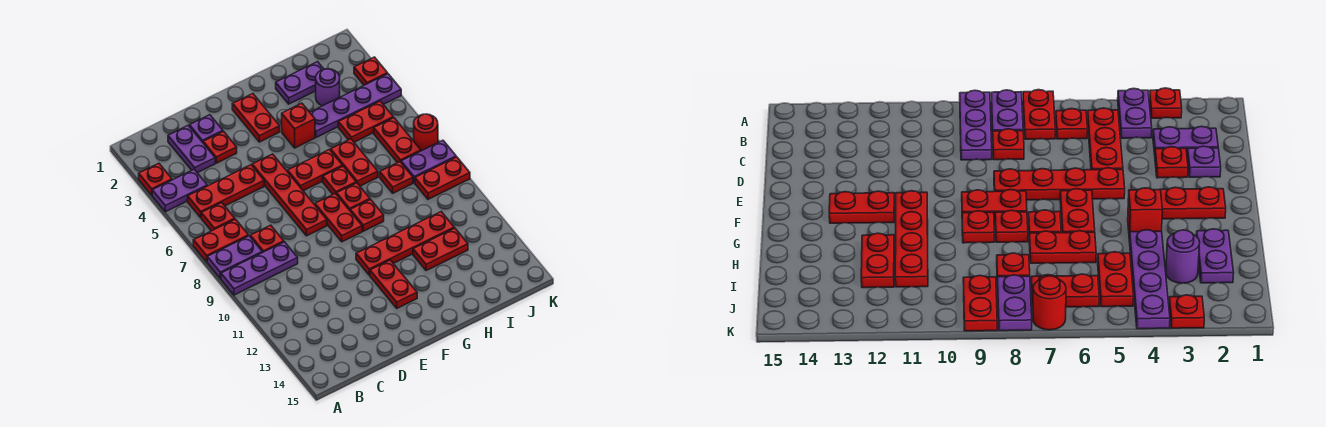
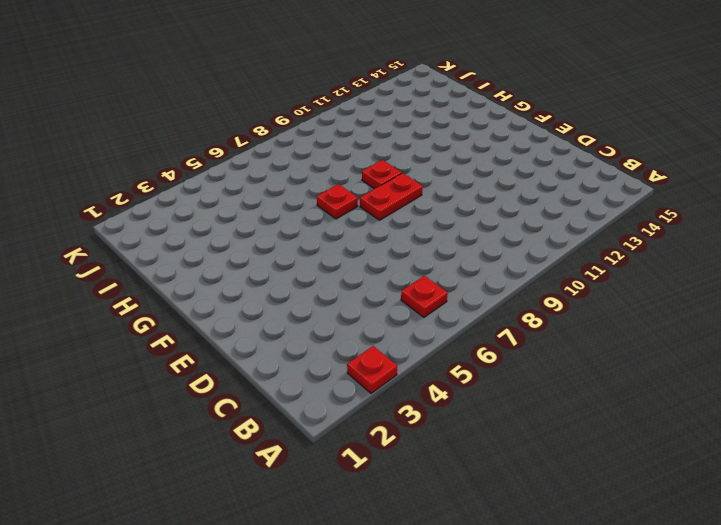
none -> purple plate A4:B4 level 1
none -> red plate A7:B7 level 1
none -> purple plate A8:B8 level 1
none -> purple plate A9:C9 level 1

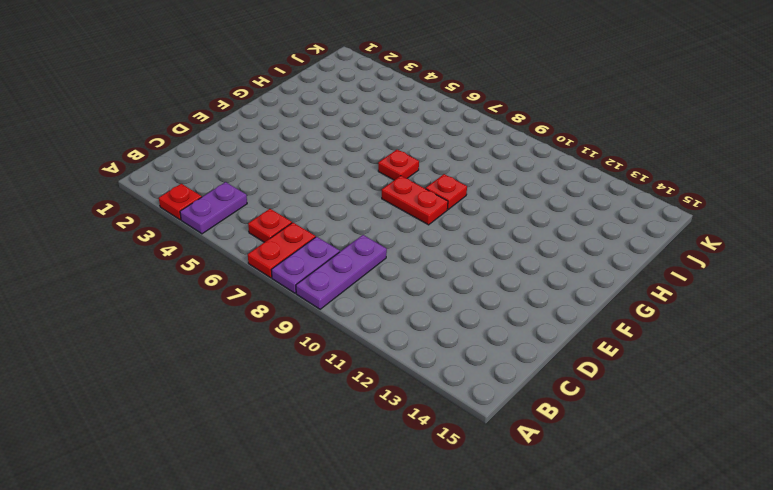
none -> red plate B5:D5 level 1
none -> purple plate C2:C3 level 1
none -> red plate C8 level 1
none -> purple plate D2 level 1

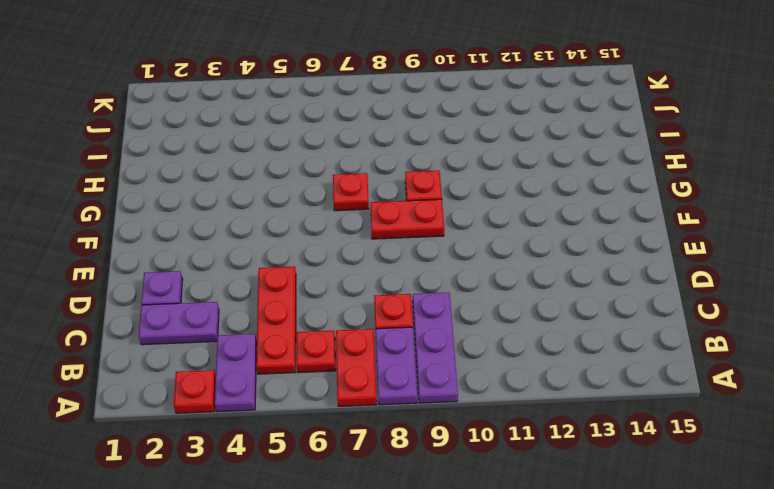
none -> red plate D3 level 1
none -> red plate E5:E8 level 1
none -> red plate F2:F3 level 1
none -> red plate F6:G6 level 1

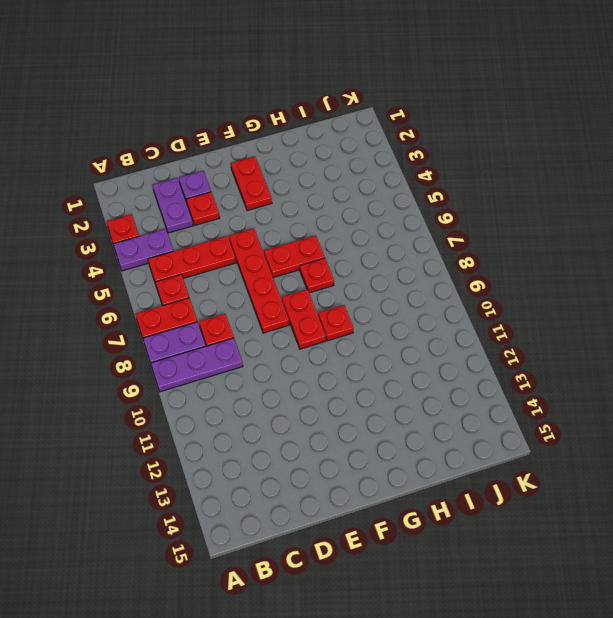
none -> red plate F11:I11 level 1
none -> red plate F12:F13 level 1
none -> red brick G4 level 1
none -> red plate G8 level 1

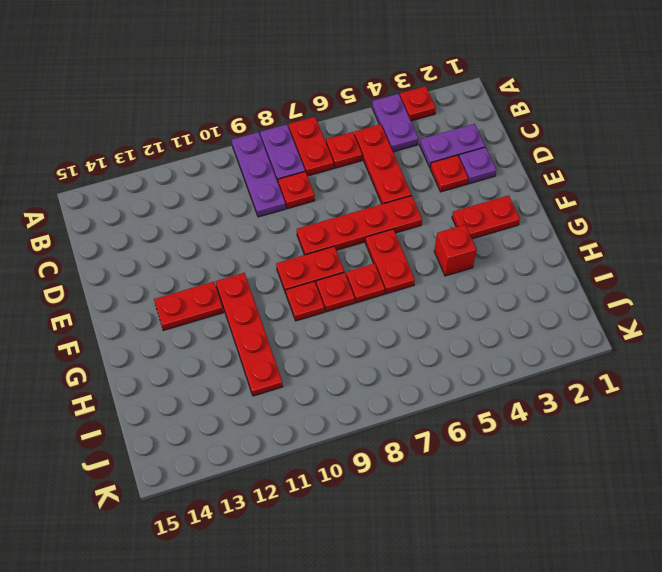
none -> purple plate H2:I2 level 1
none -> purple plate H4:K4 level 1
none -> red plate H6:H7 level 1
none -> red plate H12:I12 level 1

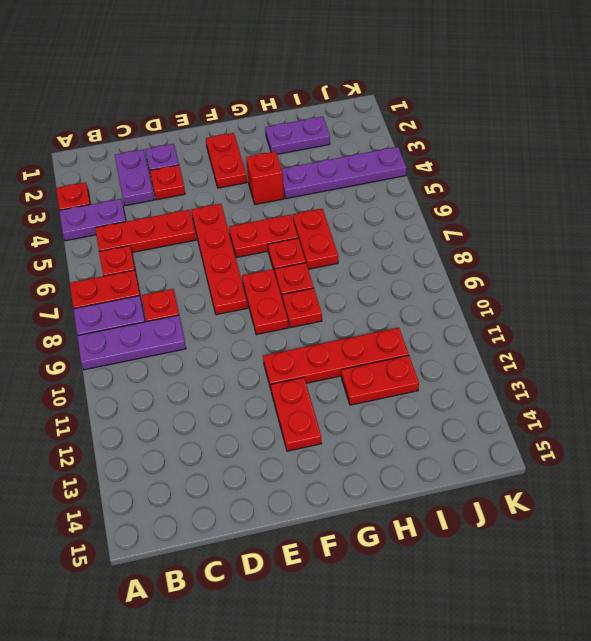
none -> purple round brick I3 level 1
none -> red plate I5:J5 level 1
none -> red plate I8 level 1
none -> red plate J6:J7 level 1

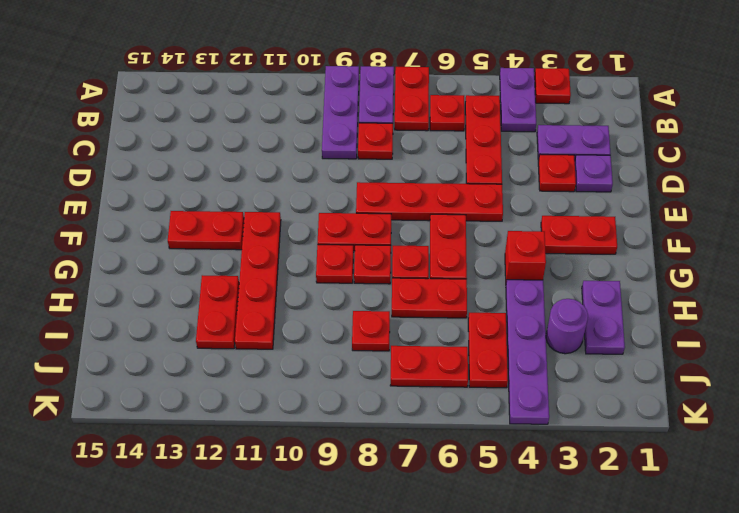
none -> purple plate J8:K8 level 1
none -> red plate J9:K9 level 1
none -> red plate K3 level 1
none -> red round brick K7 level 1

